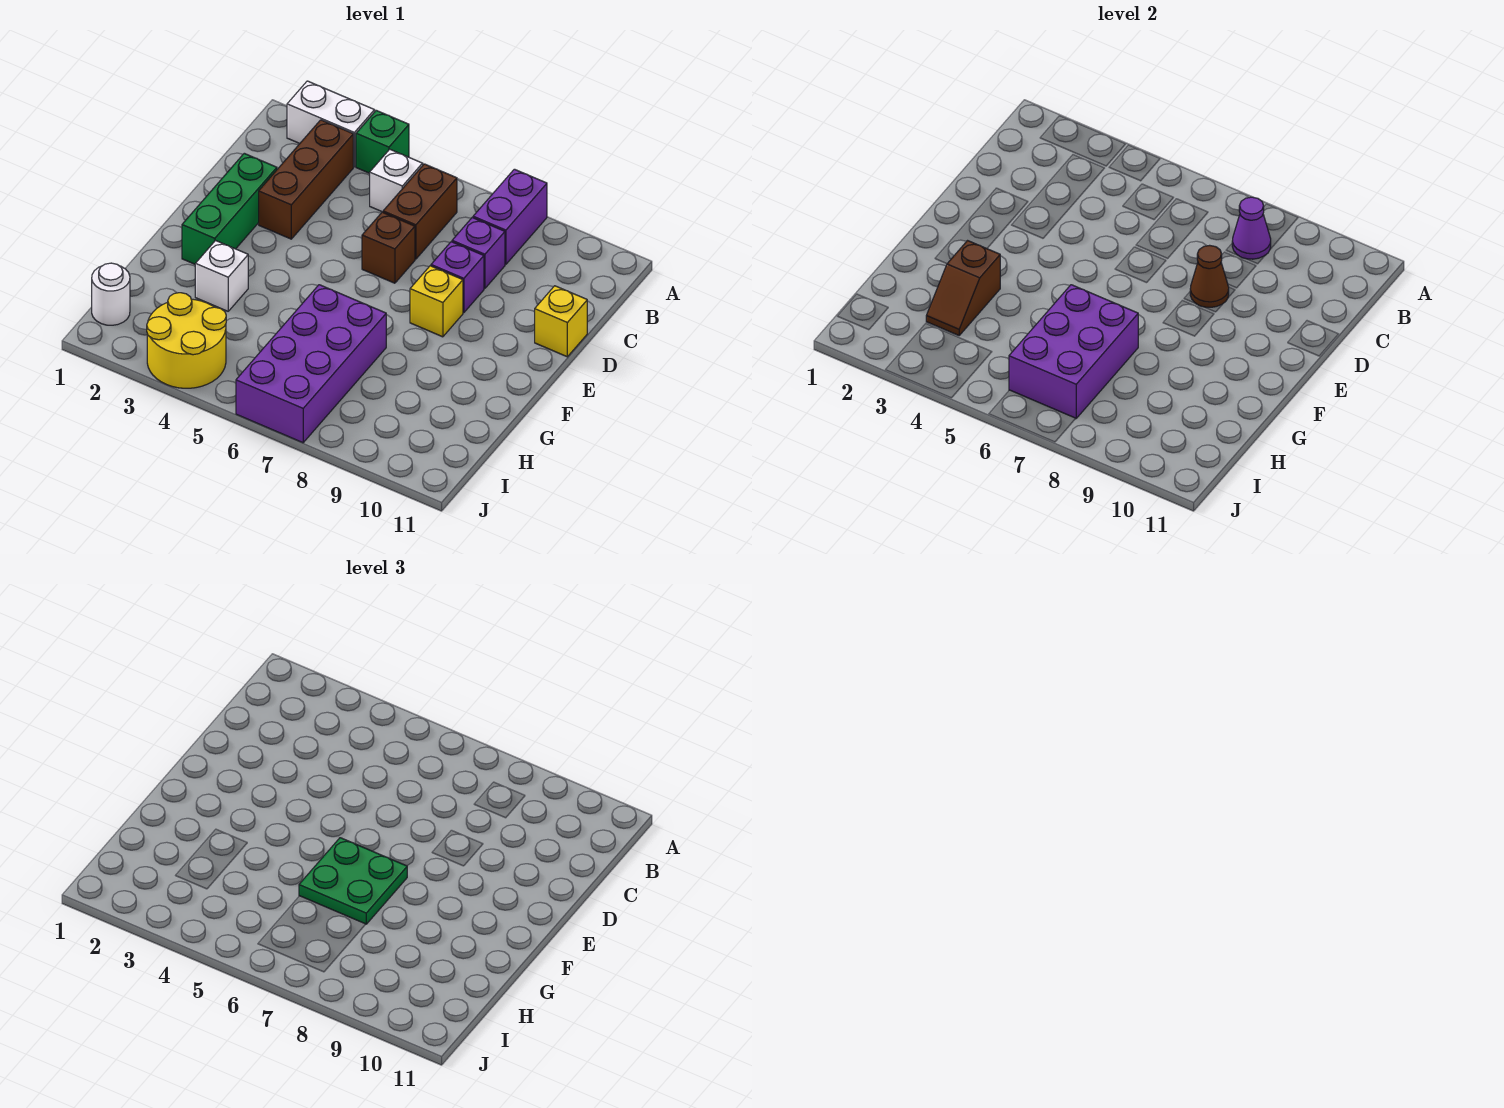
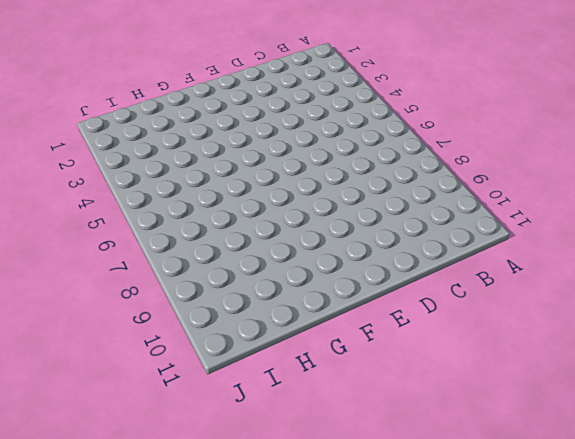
none -> white brick A2:A3 level 1
none -> green brick A4 level 1
none -> purple brick A8:B8 level 1

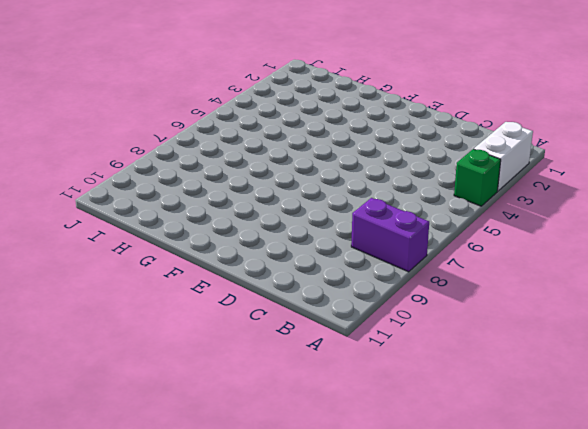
none -> brown brick B3:D3 level 1
none -> white brick B5 level 1
none -> brown brick B6:C6 level 1

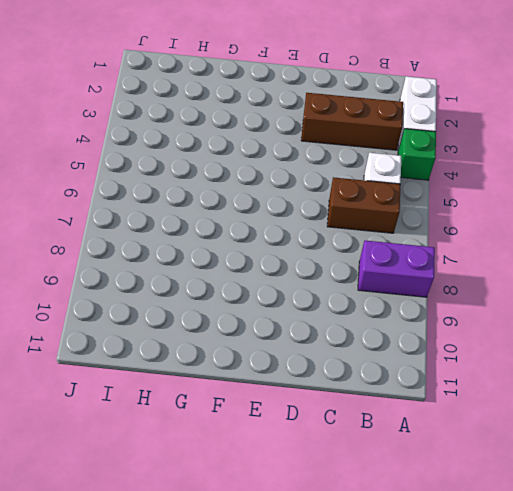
none -> purple brick C8 level 1
none -> green brick D2:F2 level 1
none -> brown brick D6 level 1

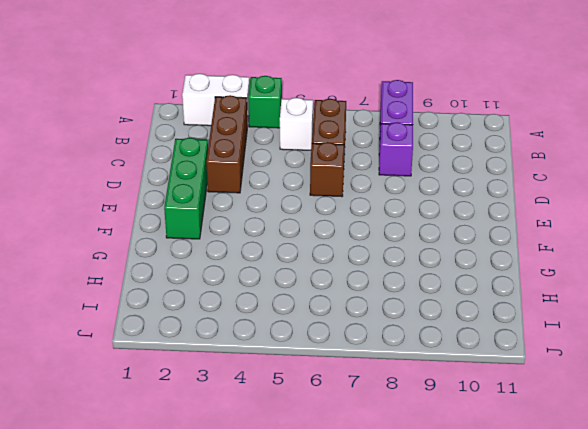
none -> purple brick D8 level 1
none -> yellow brick D11 level 1
none -> yellow brick E8 level 1

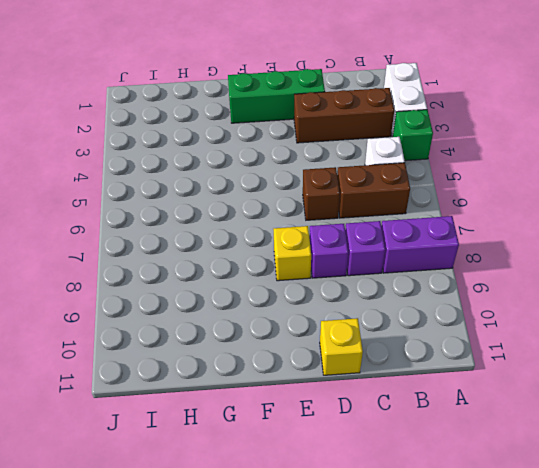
none -> white brick G3 level 1
none -> purple brick G6:J7 level 1
none -> white round brick I1 level 1

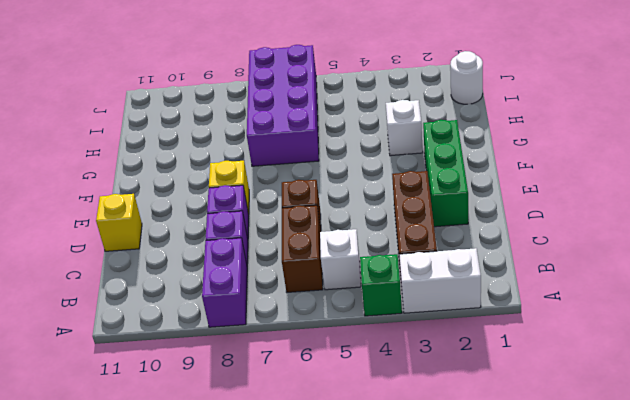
none -> yellow round brick I3:J4 level 1
none -> purple cone B8 level 2
none -> brown cone D8 level 2

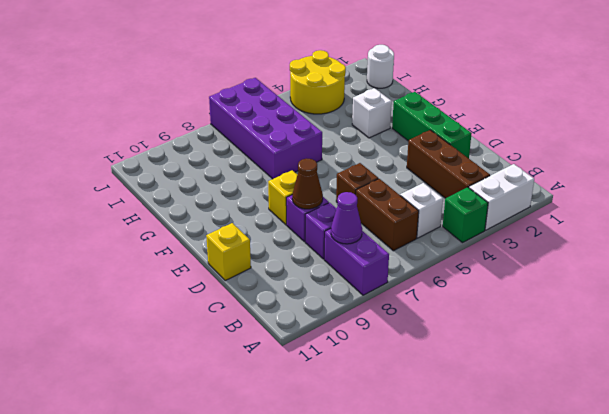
none -> brown slope G3:H3 level 2 top G
none -> purple brick G6:I7 level 2
none -> green plate F6:G7 level 3

